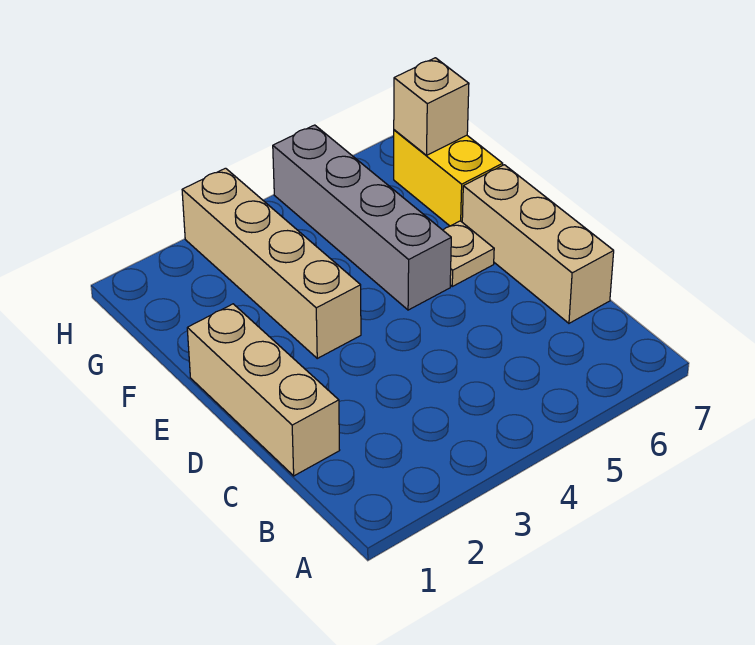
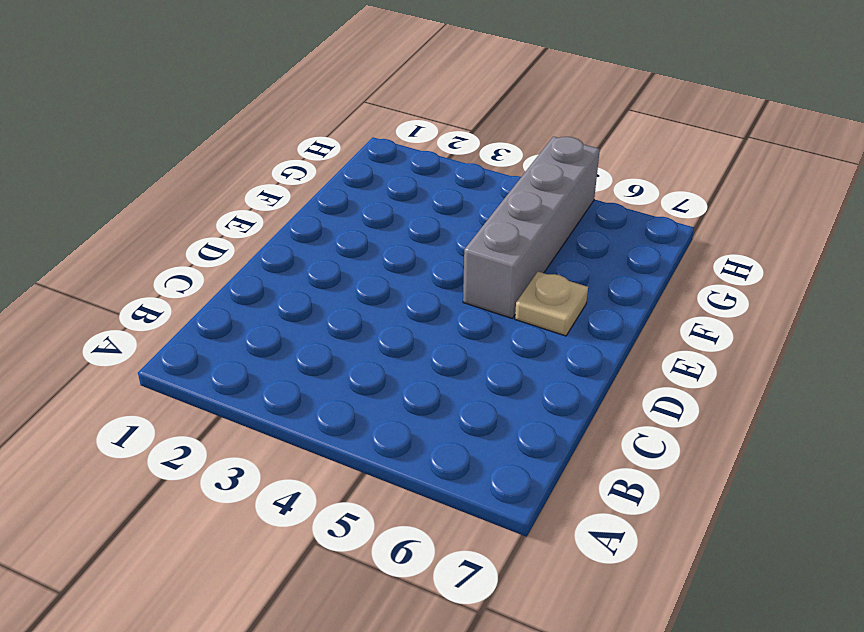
none -> tan brick C1:E1 level 1
none -> tan brick C7:E7 level 1

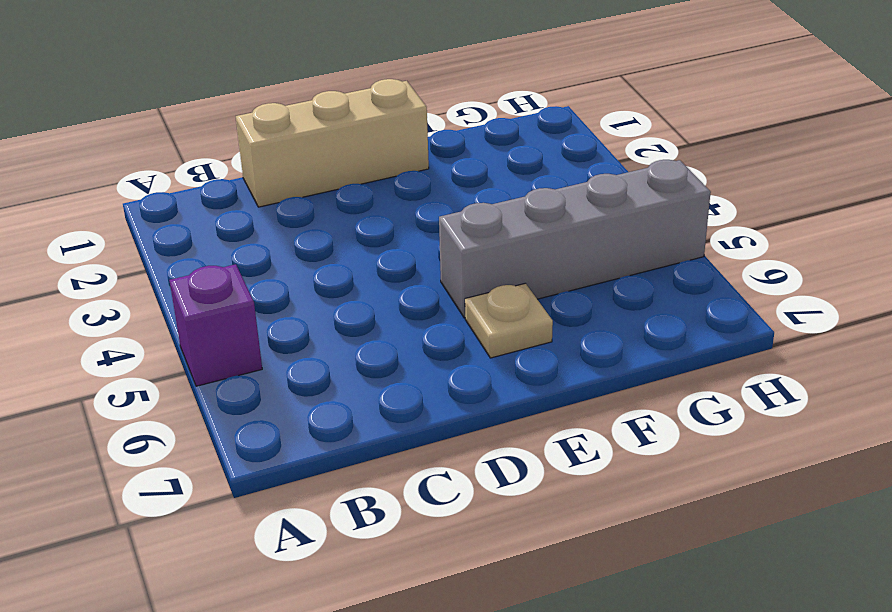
purple brick A5 level 1 -> none
none -> tan brick C7:E7 level 1
none -> tan brick E3:H3 level 1

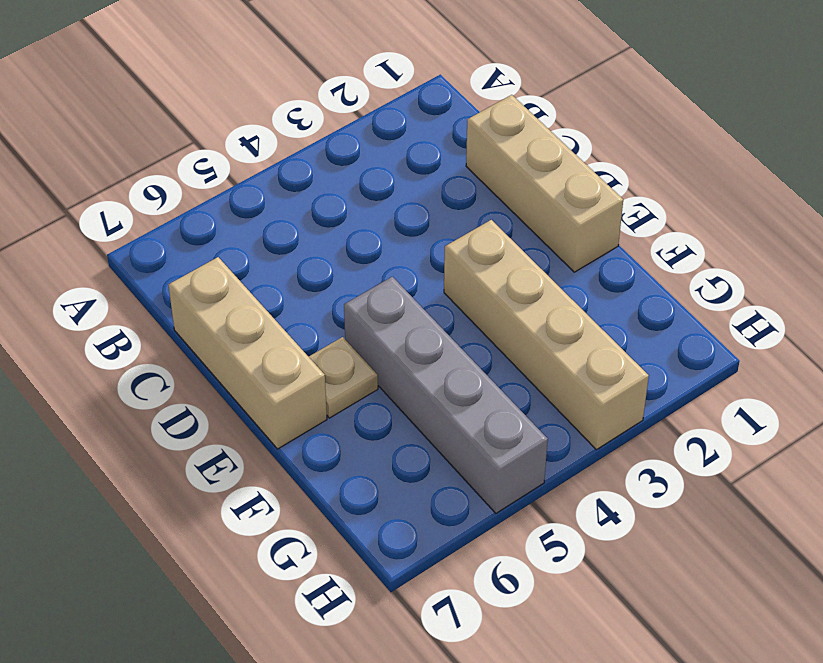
none -> yellow brick F7:G7 level 1
none -> tan brick G7 level 2

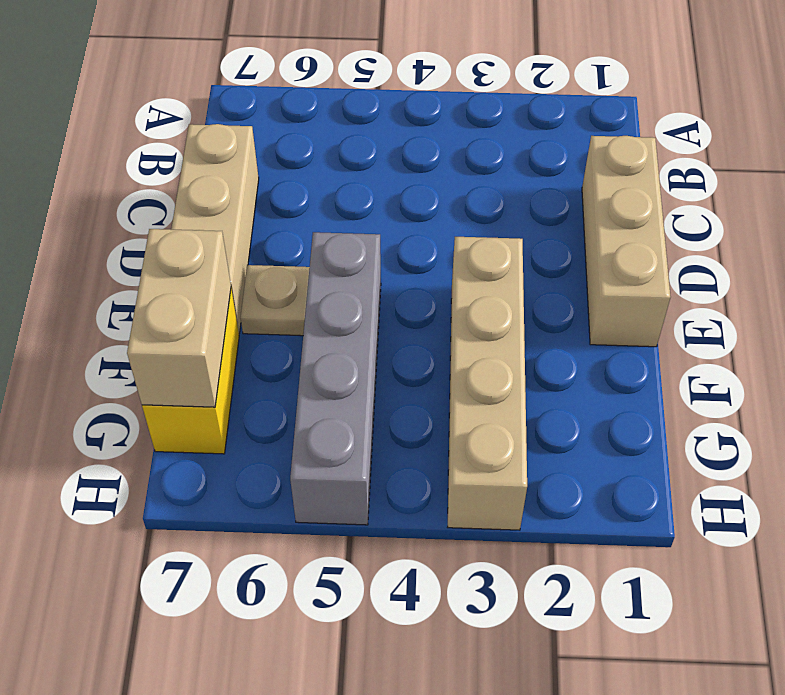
tan brick F7:G7 level 2 -> tan brick G7 level 2

